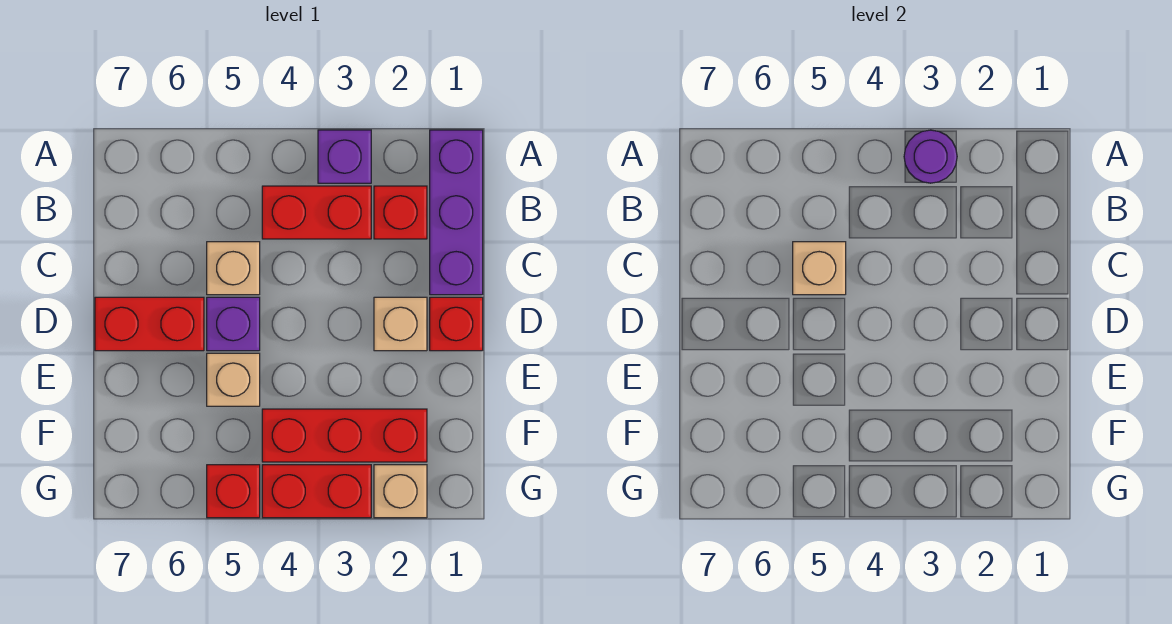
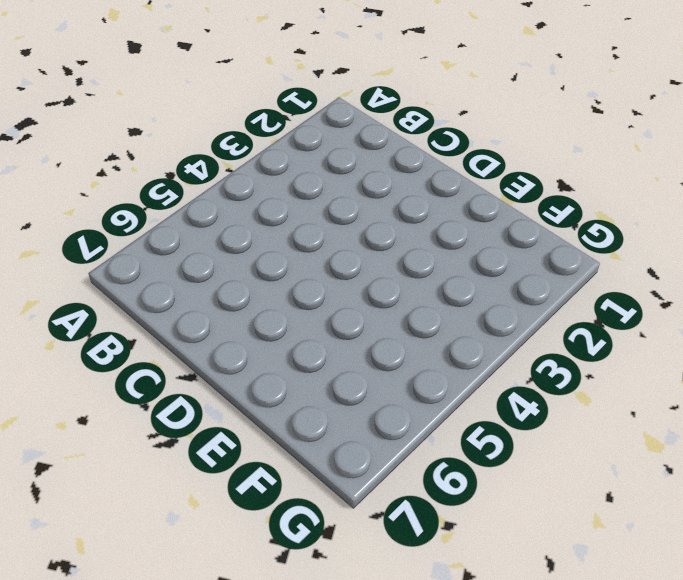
none -> purple brick A1:C1 level 1
none -> purple brick A3 level 1
none -> red brick B2 level 1

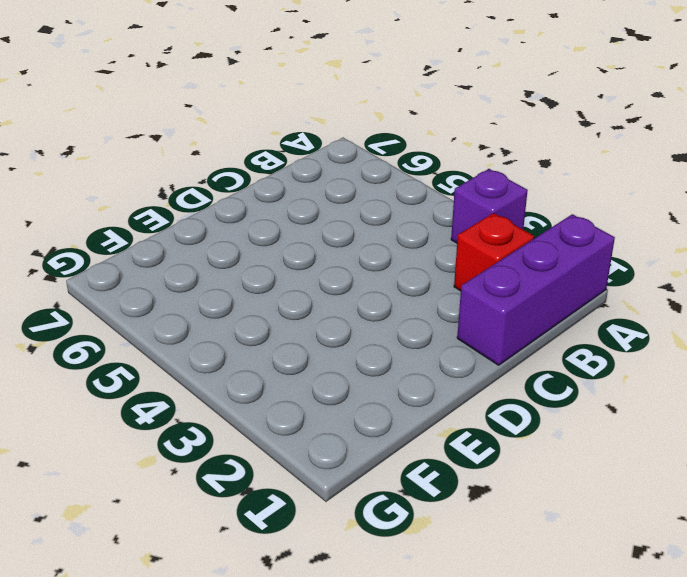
none -> red brick B3:B4 level 1
none -> tan brick C5 level 1
none -> red brick D1 level 1

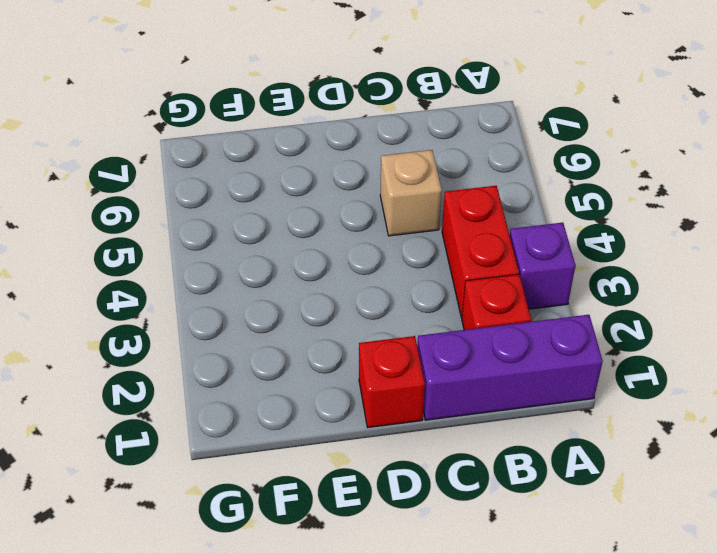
none -> tan brick D2 level 1
none -> purple brick D5 level 1
none -> red brick D6:D7 level 1

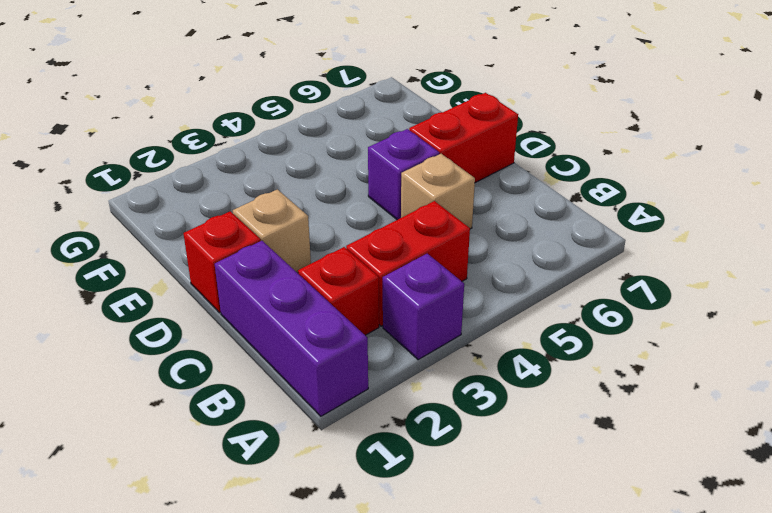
none -> tan brick E5 level 1
none -> red brick F2:F4 level 1
none -> tan brick G2 level 1

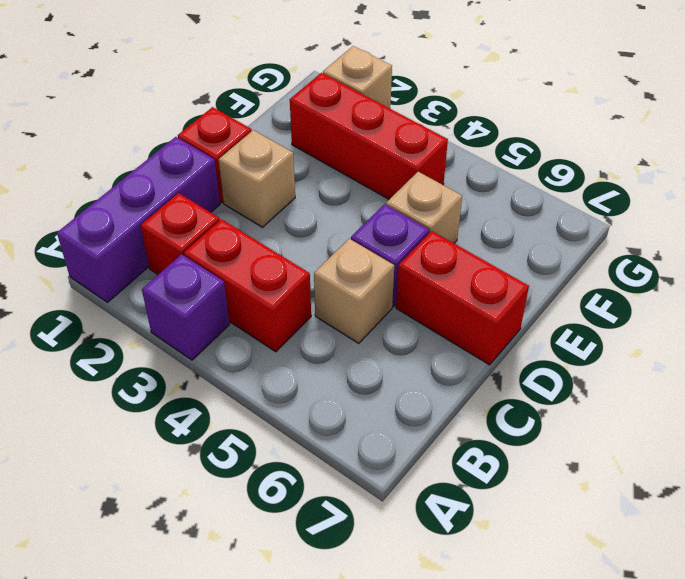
none -> red brick G3:G4 level 1
none -> red brick G5 level 1
none -> purple round brick A3 level 2

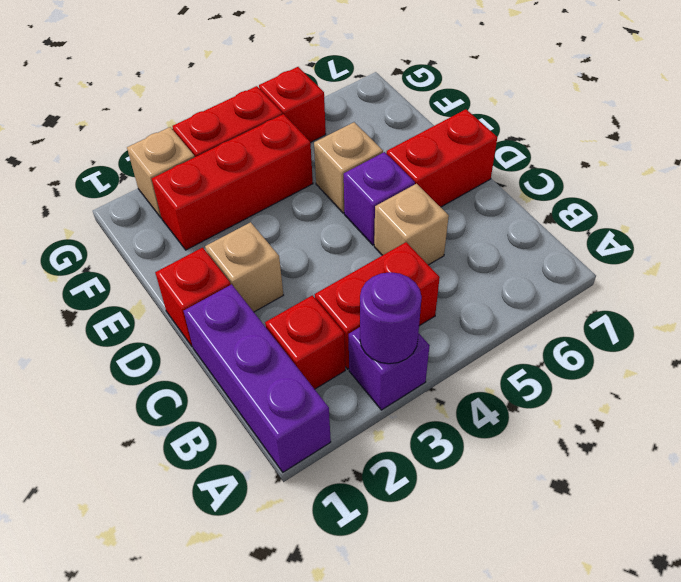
none -> tan brick C5 level 2

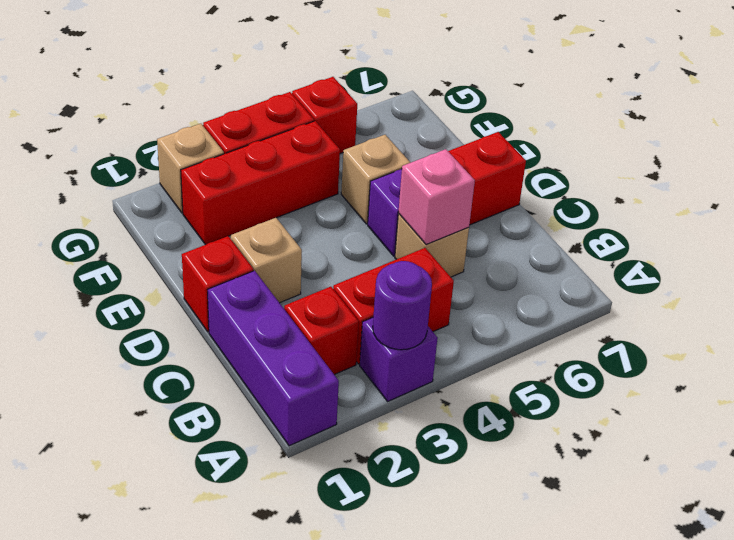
pink brick C5 level 2 -> tan brick C5 level 2

